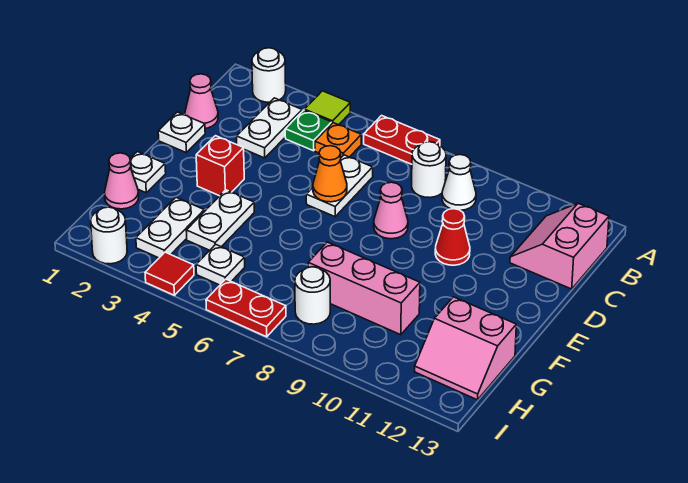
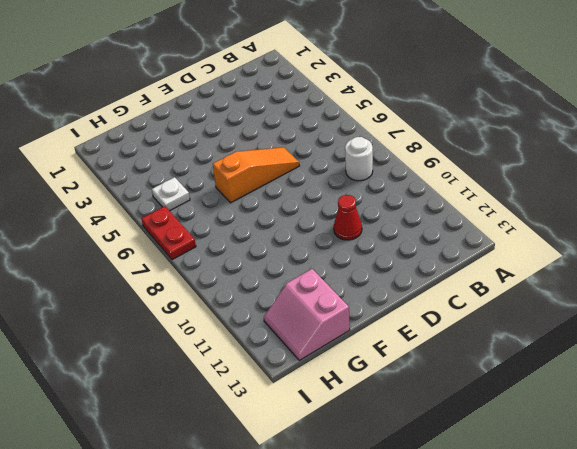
orange slope D6:F6 level 1 top F -> white plate C6:D6 level 1
none -> white round brick A2 level 1
none -> lime tile A4 level 1
none -> red plate A6:A7 level 1

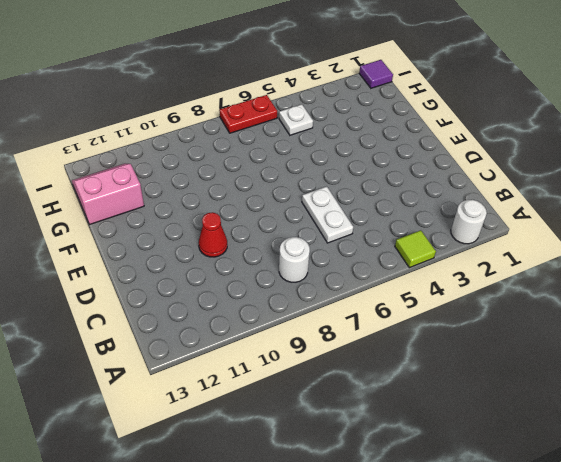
purple tile I1 level 1 -> none
none -> red plate A6:A7 level 1
none -> white plate B3:C3 level 1
none -> green plate B4 level 1

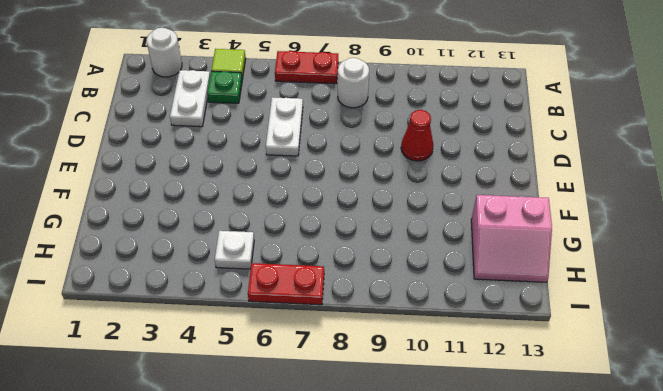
none -> orange plate B5 level 1
none -> white cone B9 level 1
none -> pink slope B12:C13 level 1 top 13

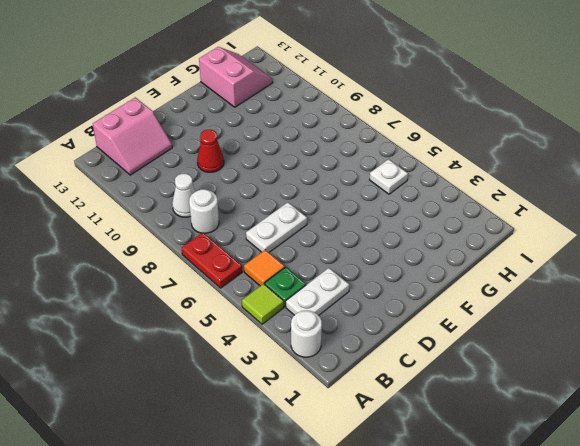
orange tile B5 level 1 -> orange plate B5 level 1
none -> pink cone C1 level 1
none -> white plate D1 level 1
none -> pink cone D8 level 1

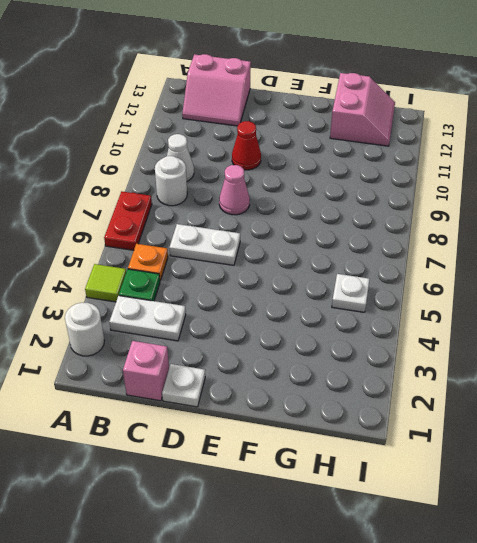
pink brick C1 level 1 -> pink cone C1 level 1
none -> red brick E3 level 1
none -> white plate F1 level 1
none -> white plate F4:G4 level 1

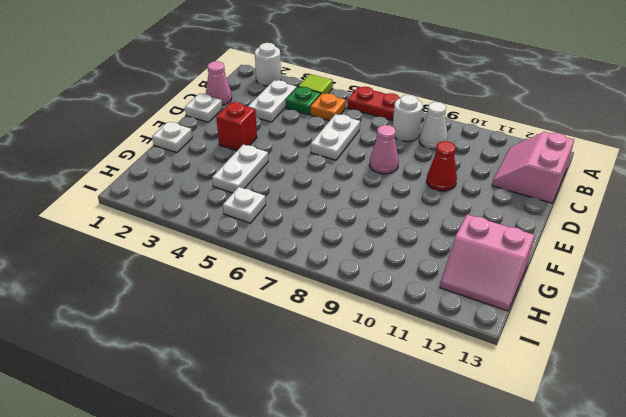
none -> pink cone G1 level 1
none -> white plate G3:H3 level 1
none -> pink brick G8:G10 level 1

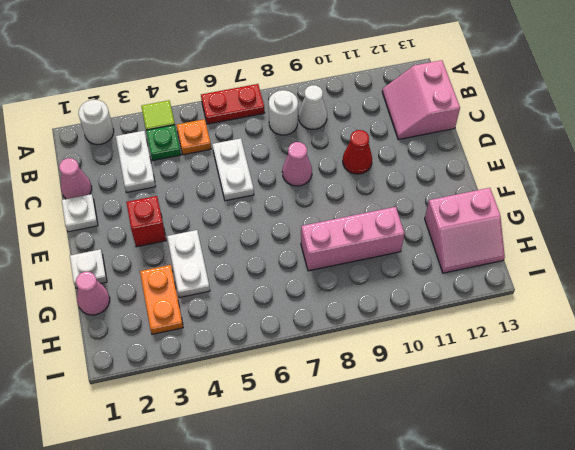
orange plate G3:H3 level 1 -> white plate G3:H3 level 1
none -> white plate H5 level 1
none -> white round brick H8 level 1
none -> white round brick I2 level 1

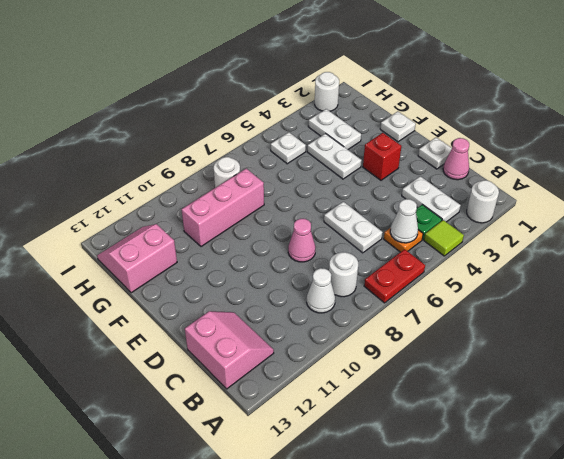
white cone B5 level 2 -> none
none -> red cone D10 level 1
none -> pink cone G1 level 1
none -> red tile I4 level 1

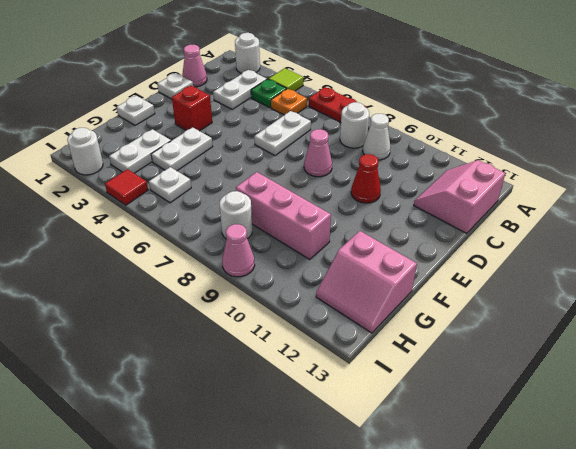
pink cone I9 level 1 -> pink cone G1 level 1
none -> red plate I6:I7 level 1
none -> orange cone D6 level 2

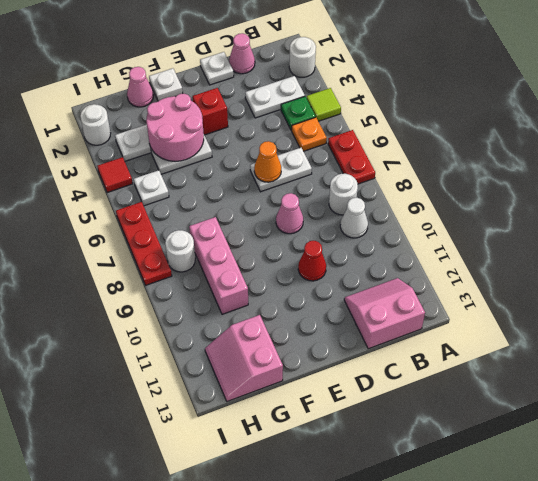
pink round brick F3:G4 level 2 -> none
red plate I6:I8 level 1 -> red plate I6:I7 level 1

